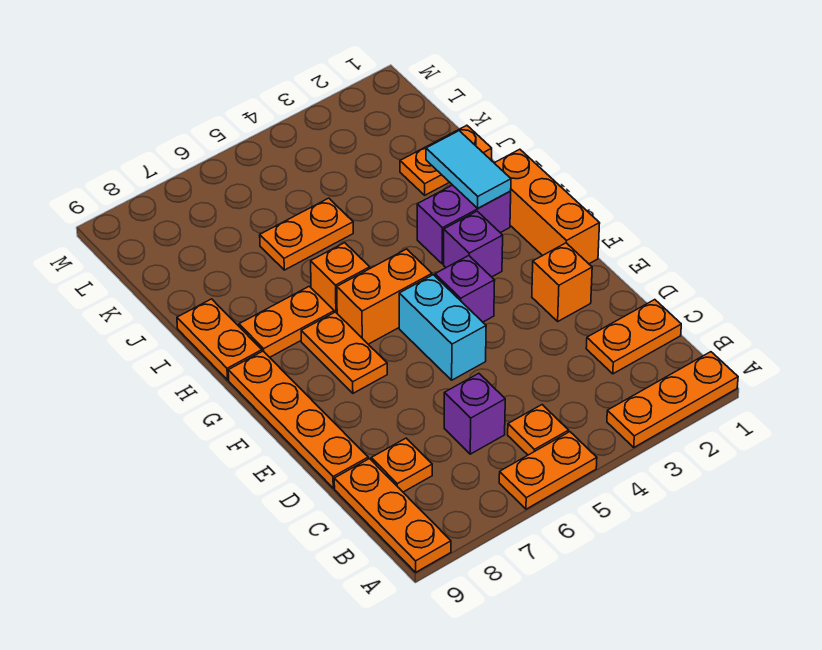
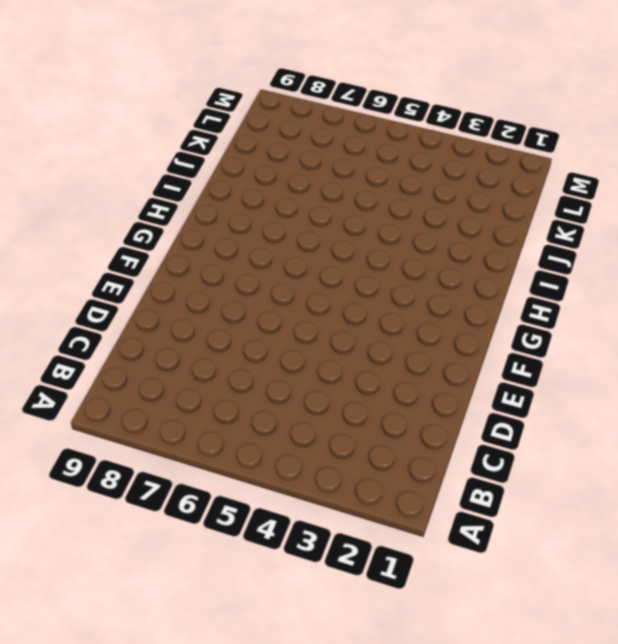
none -> orange plate A1:A3 level 1
none -> orange plate A5:A6 level 1
none -> orange plate A9:C9 level 1

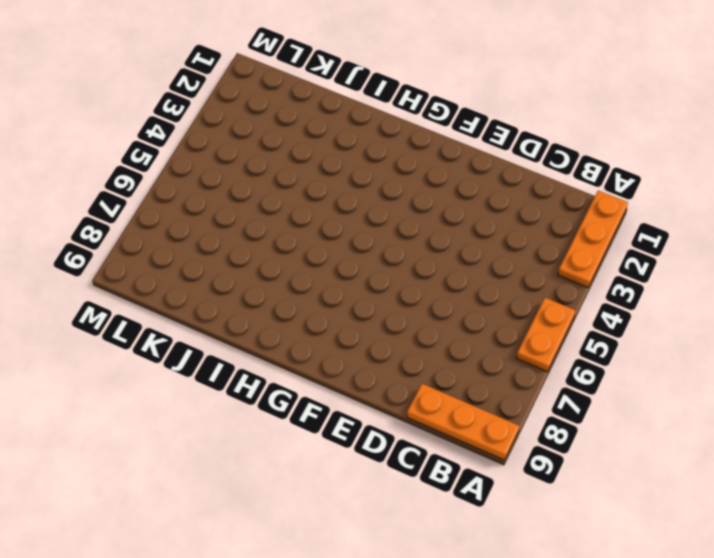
none -> orange plate B5 level 1
none -> orange plate C1:C2 level 1
none -> purple brick C6 level 1

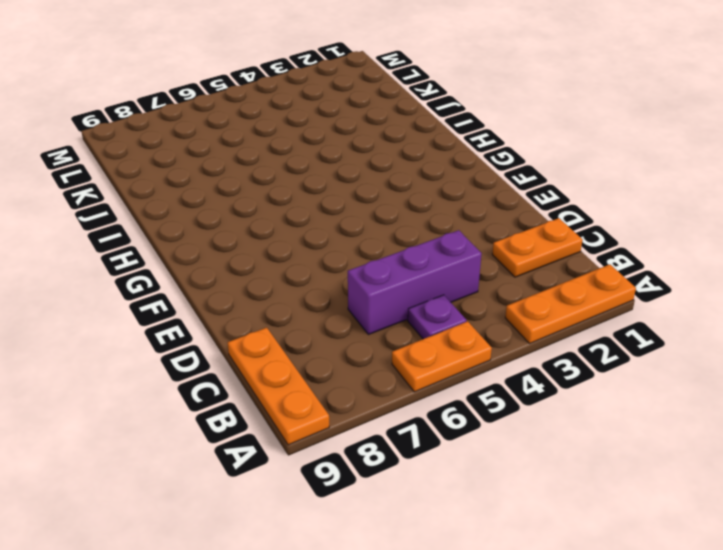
purple plate B5 level 1 -> orange plate B5 level 1
purple brick C4:C6 level 1 -> purple brick C6 level 1
none -> orange plate C8 level 1
none -> orange plate D9:G9 level 1
none -> orange brick E2 level 1

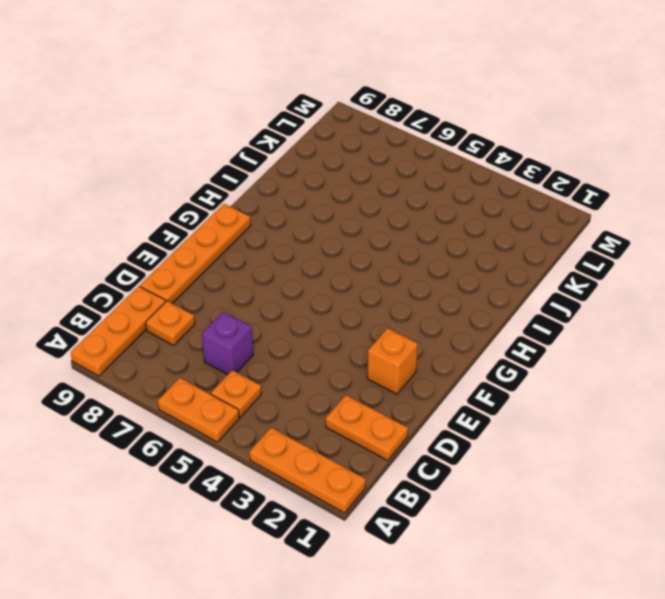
none -> cyan brick E5:F5 level 1
none -> orange brick F1:H1 level 1
none -> purple brick F4 level 1

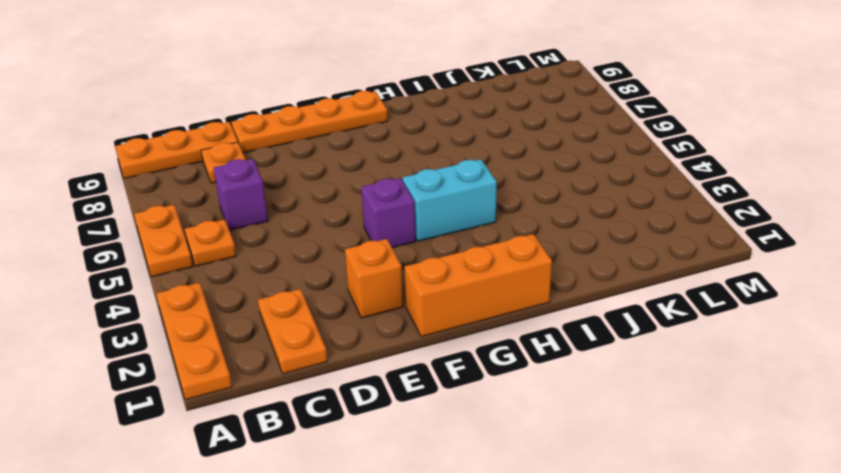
cyan brick G4:H4 level 1 -> cyan brick E5:F5 level 1
none -> orange plate F7:G7 level 1
none -> purple brick G3 level 1
none -> orange brick G5:G6 level 1

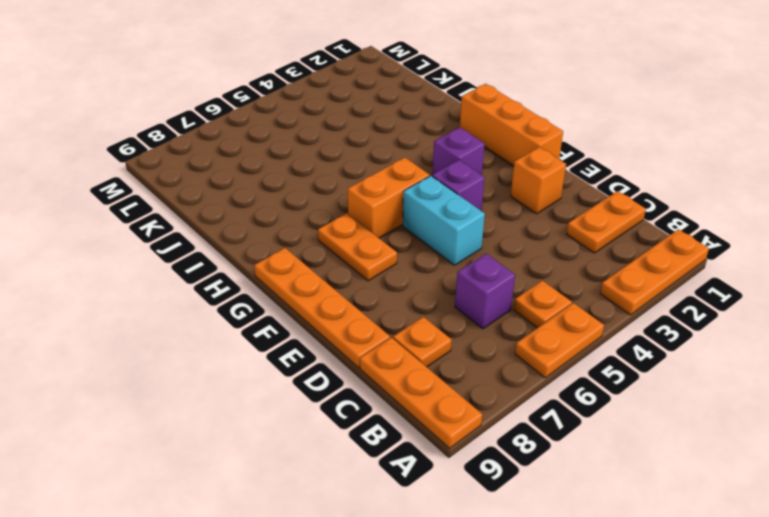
none -> purple brick H2:H3 level 1
none -> orange brick H6 level 1
none -> orange plate H7:H8 level 1

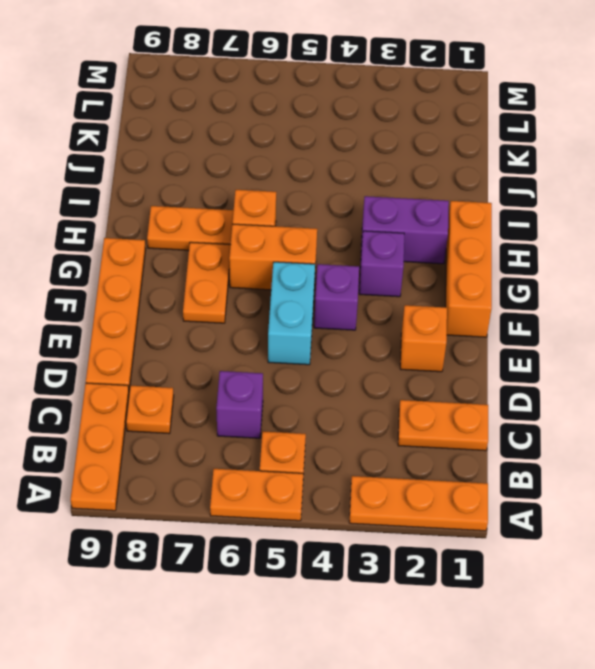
none -> orange plate H9:I9 level 1
none -> orange plate J1:J2 level 1
none -> orange plate J5:J6 level 1

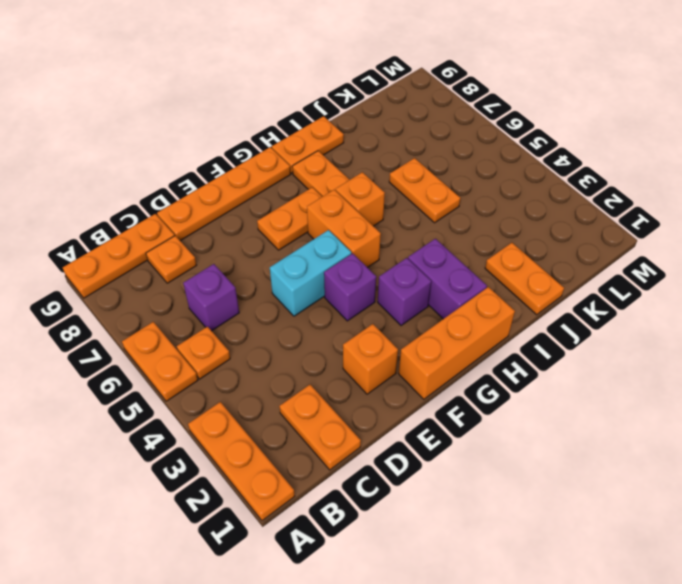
none -> cyan tile H2:I2 level 2

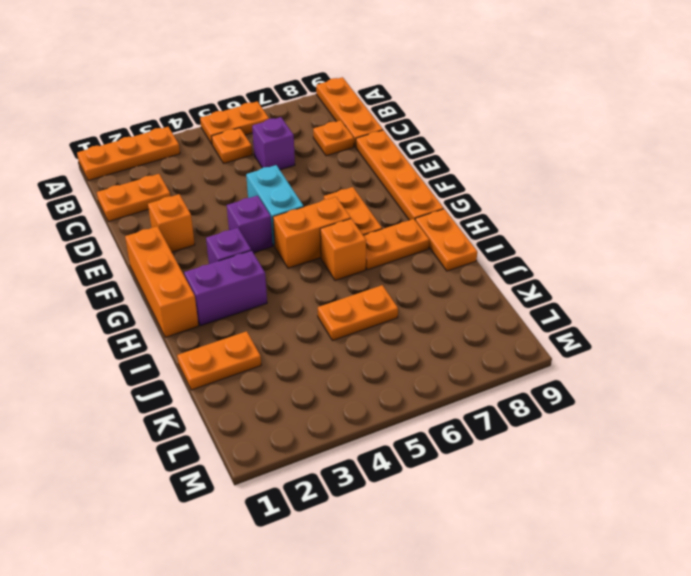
none -> cyan tile H2:I2 level 2

